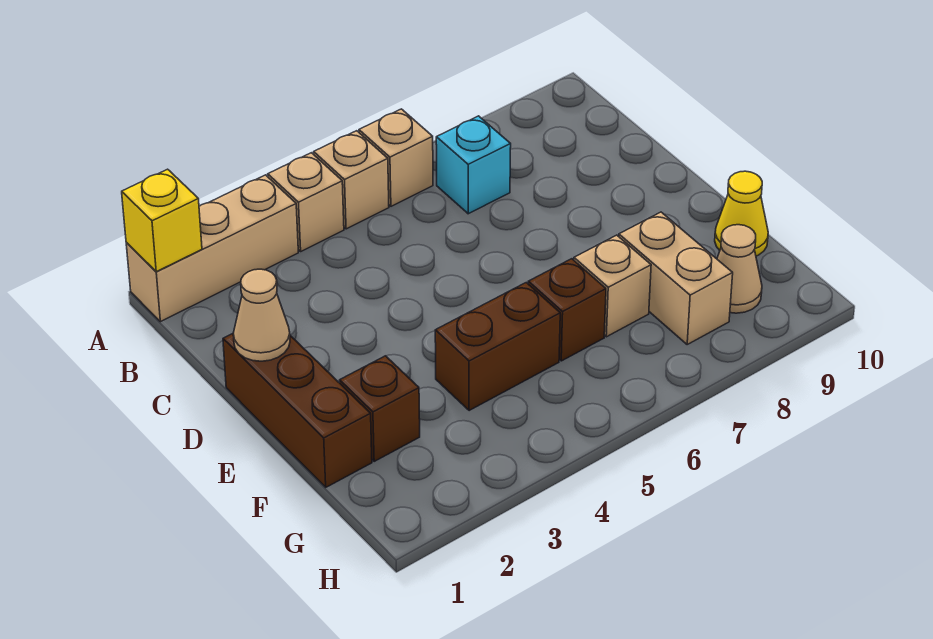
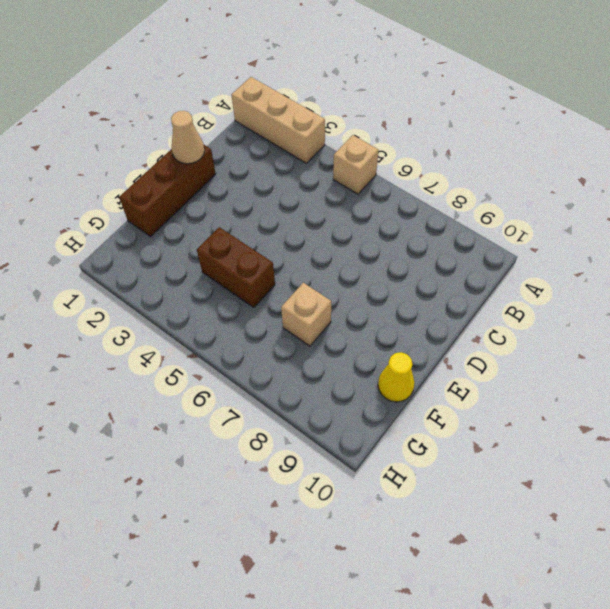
none -> tan brick A4 level 1
none -> tan brick A6 level 1
none -> cyan brick B7 level 1

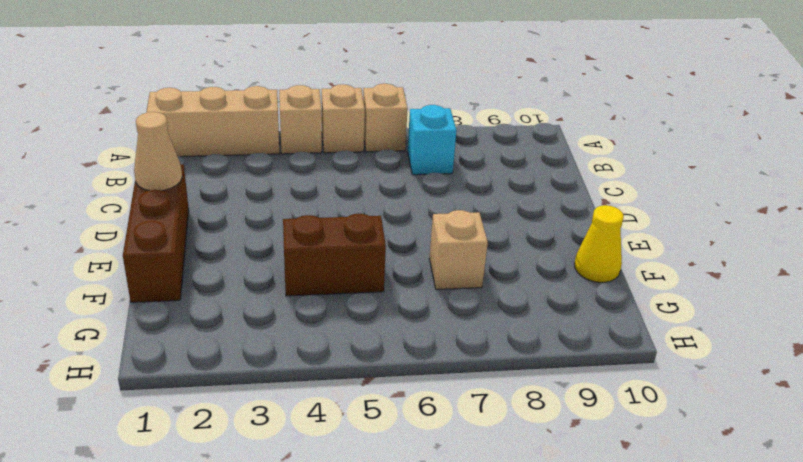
none -> brown brick F2 level 1
none -> brown brick F6 level 1
none -> tan brick F8:G8 level 1

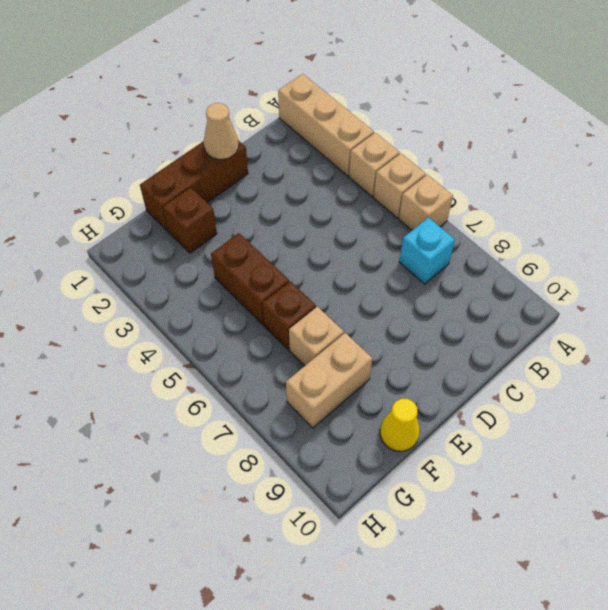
none -> tan cone G9 level 1
none -> yellow brick A1 level 2

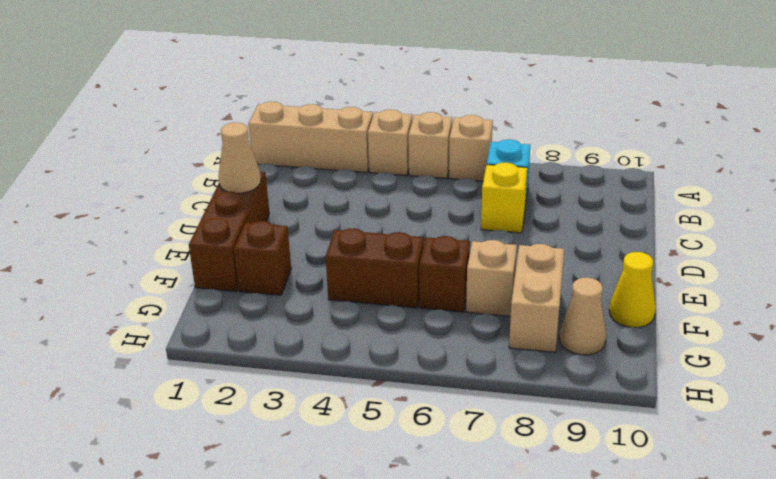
yellow brick C7 level 1 -> yellow brick A1 level 2

